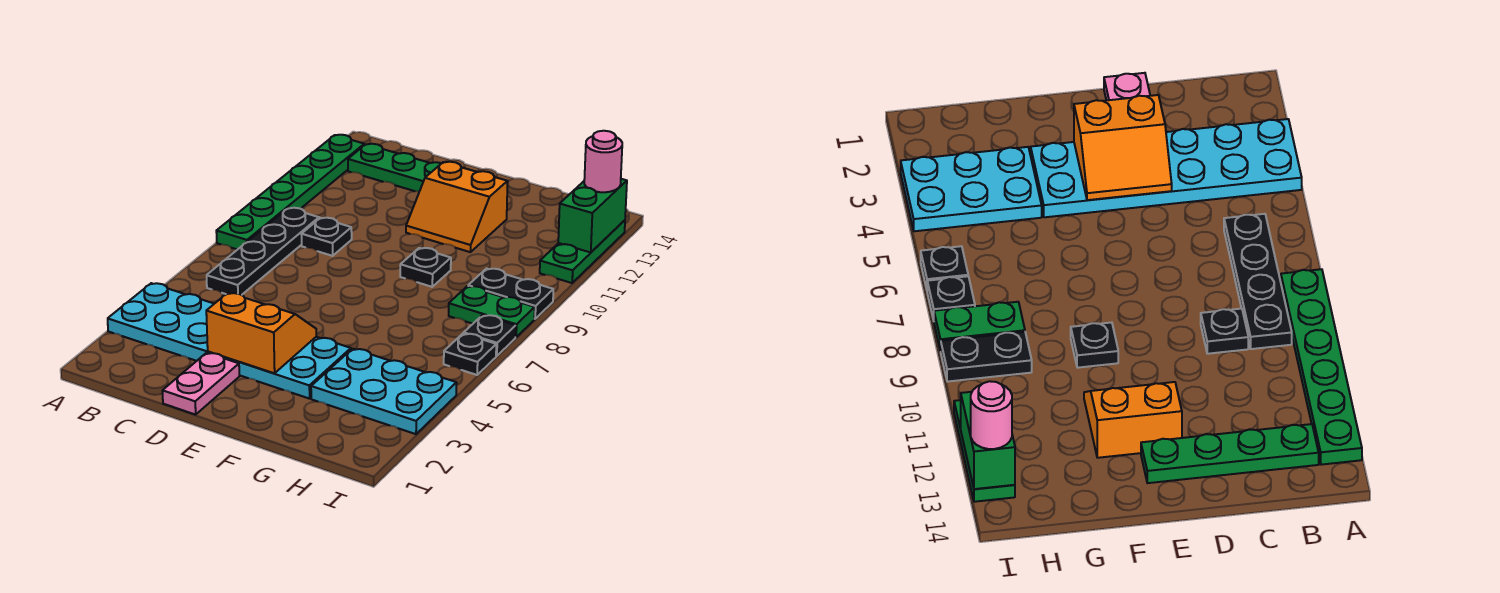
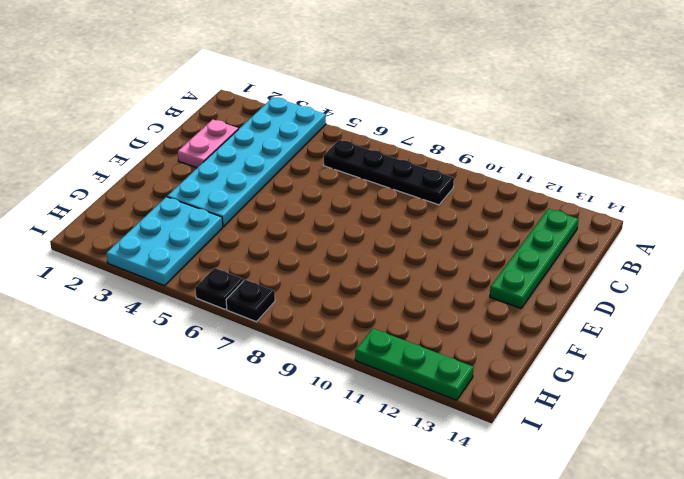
pink plate C2:D2 level 1 -> pink plate D1:D2 level 1
none -> green plate A8:A13 level 1
none -> black plate C9 level 1
none -> orange slope E11:F12 level 1 top 12

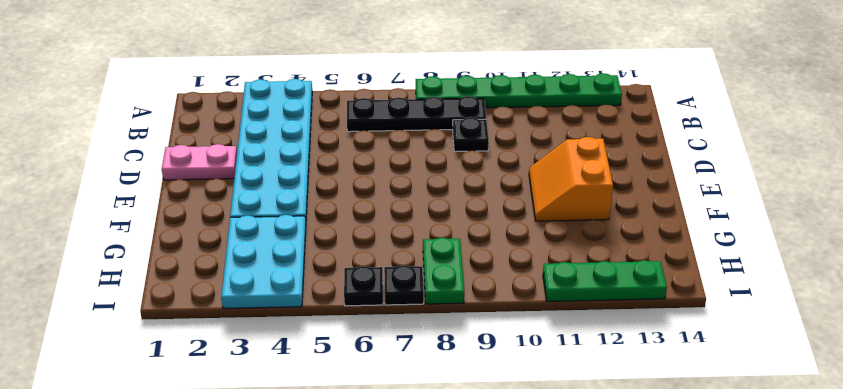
none -> green plate B13:E13 level 1
none -> black plate F9 level 1
none -> black plate H9:I9 level 1

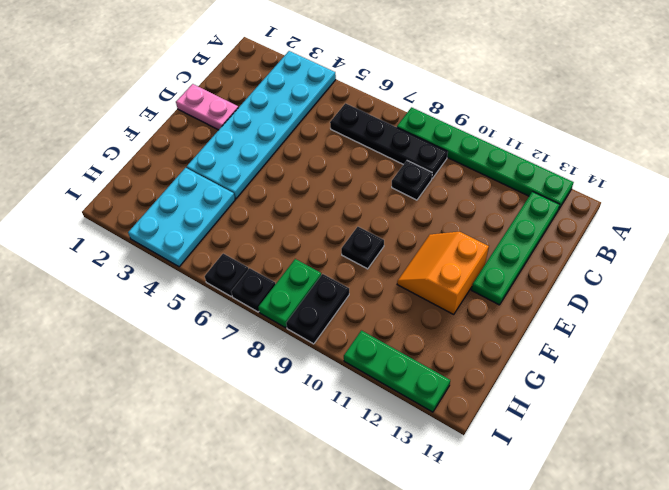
none -> orange slope D3:E4 level 2 top 3
none -> green brick I12:I13 level 2
none -> pink round brick I13 level 3

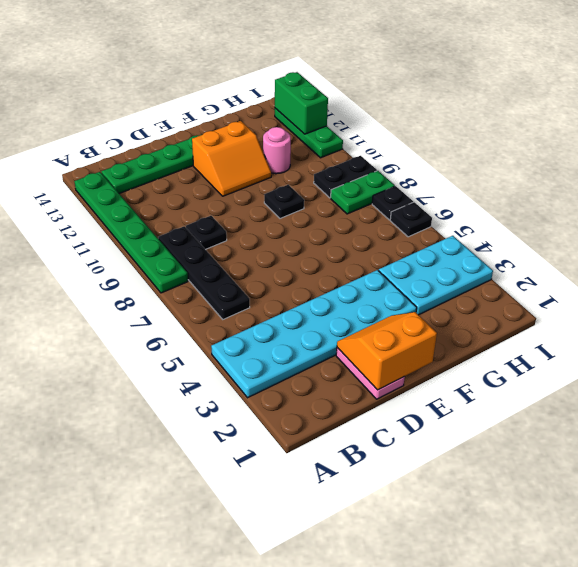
orange slope D1:E2 level 2 top 1 -> orange slope D3:E4 level 2 top 3
pink round brick G11 level 1 -> pink round brick I13 level 3

